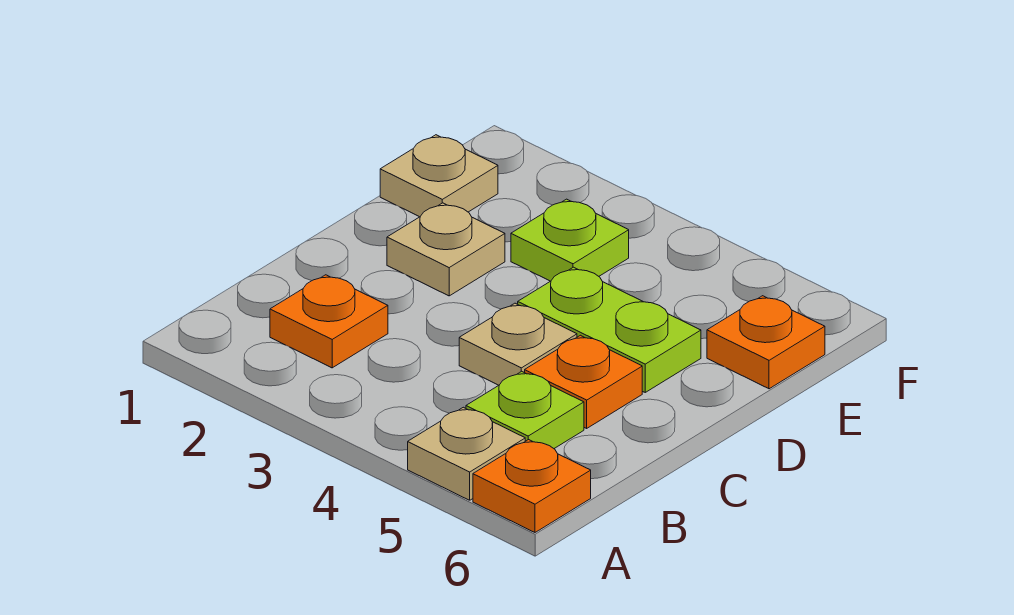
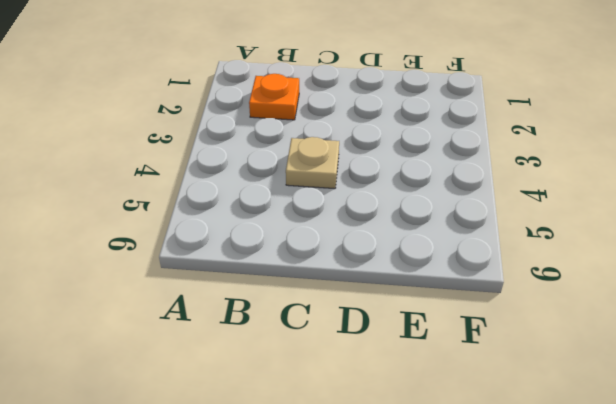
none -> tan plate A5 level 1
none -> orange plate A6 level 1

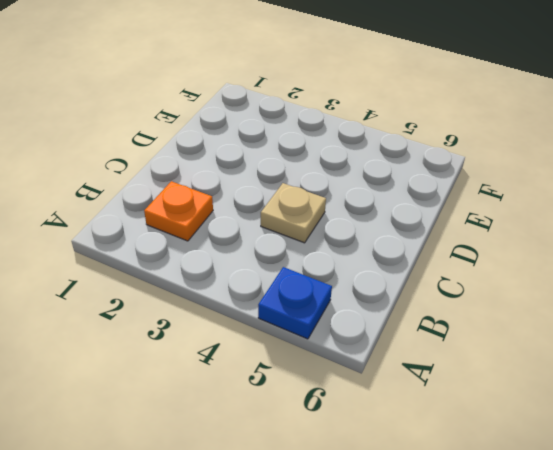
blue plate A5 level 1 -> tan plate A5 level 1
none -> orange plate A6 level 1
none -> lime plate B5 level 1

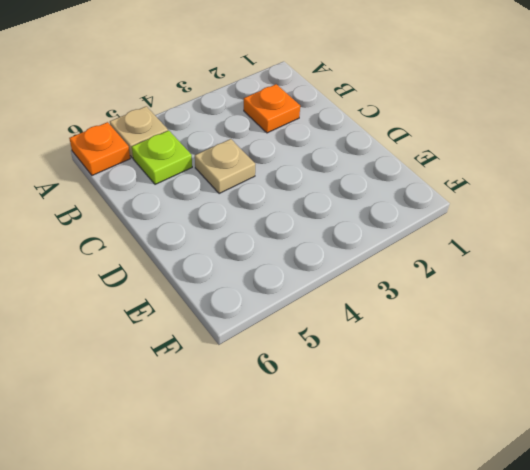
none -> orange plate C5 level 1
none -> tan plate D2 level 1

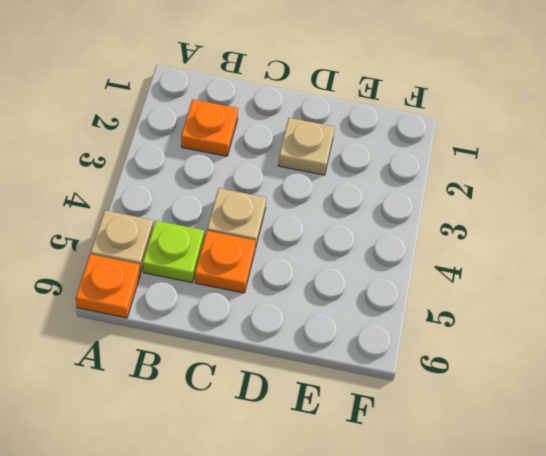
none -> lime plate D4:D5 level 1
none -> tan plate E1 level 1

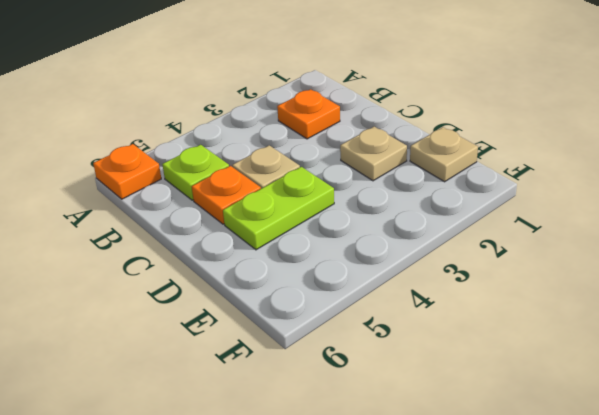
none -> tan plate A5 level 1
none -> lime plate E3 level 1

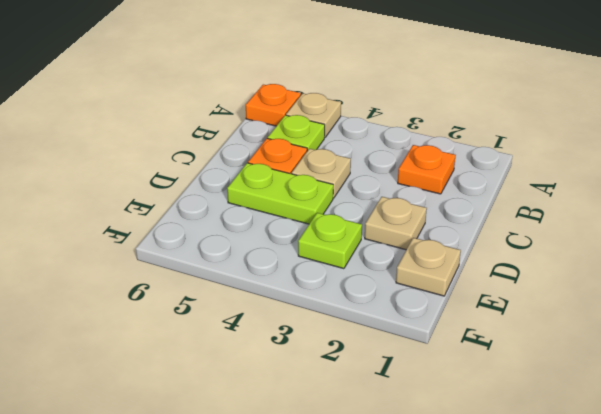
none -> orange plate E6 level 1

